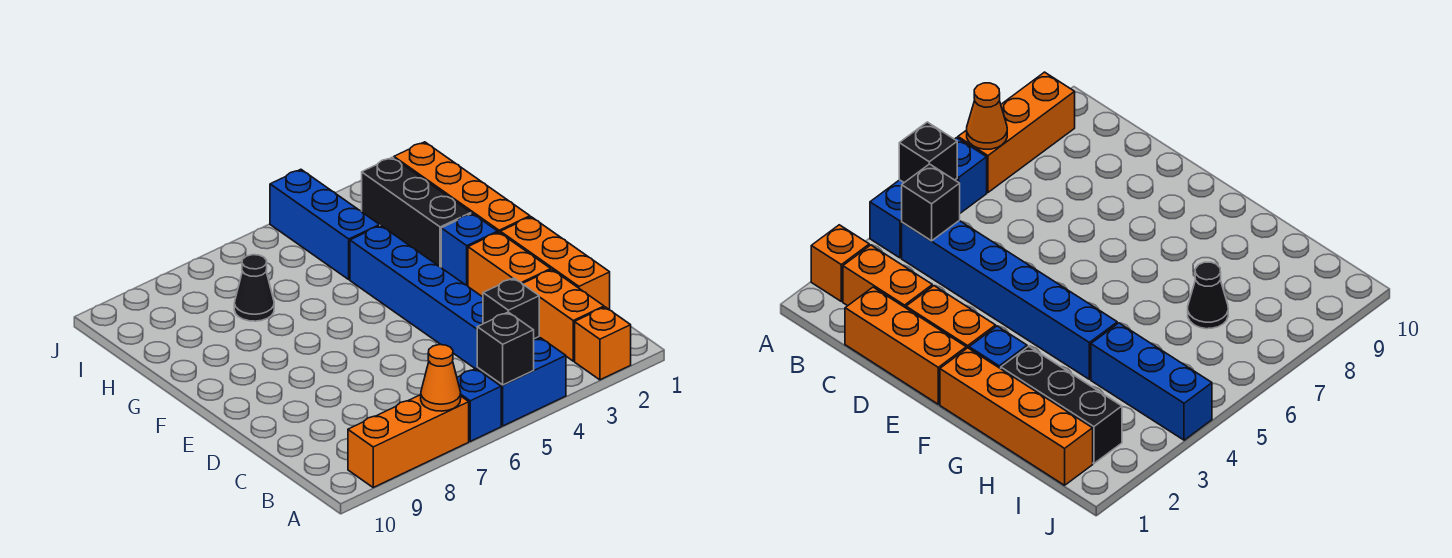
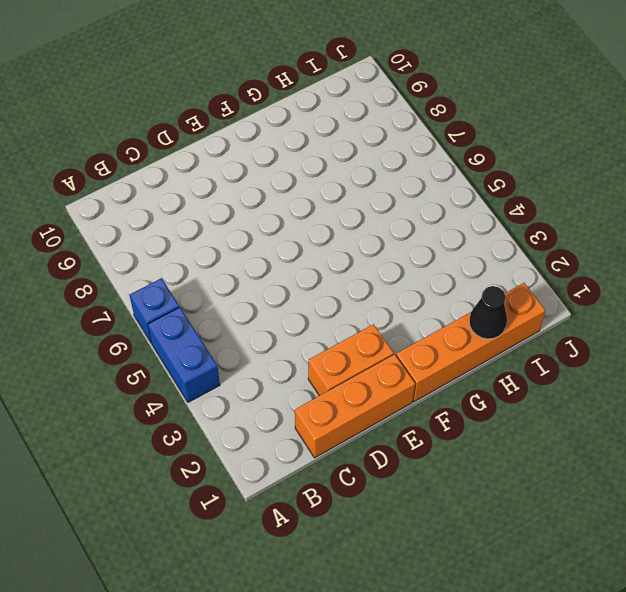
black cone H1 level 2 -> black cone H7 level 1
none -> orange brick A2 level 1
none -> orange brick A7:A9 level 1
none -> orange brick B2:C2 level 1

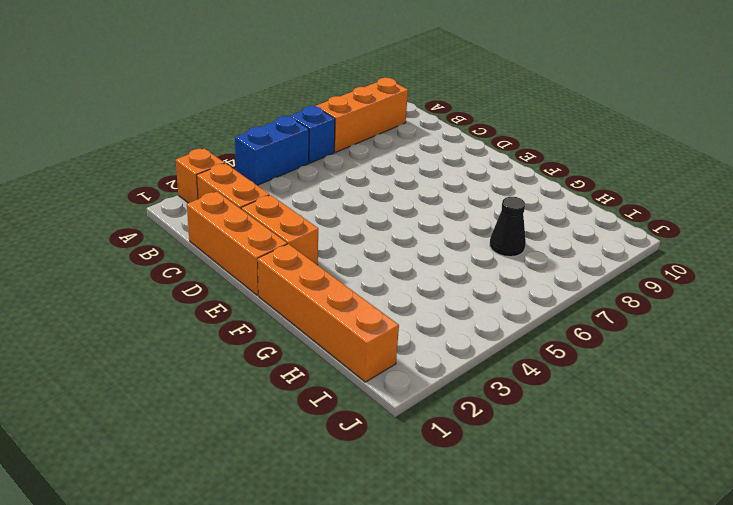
none -> blue brick B4:G4 level 1
none -> blue brick F2 level 1
none -> black brick G2:I2 level 1

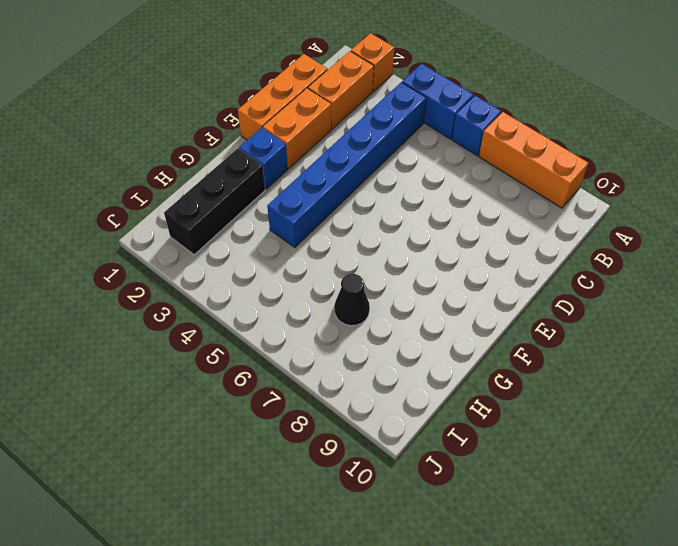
none -> orange brick F1:I1 level 1
none -> blue brick H4:J4 level 1
none -> black brick A5 level 2

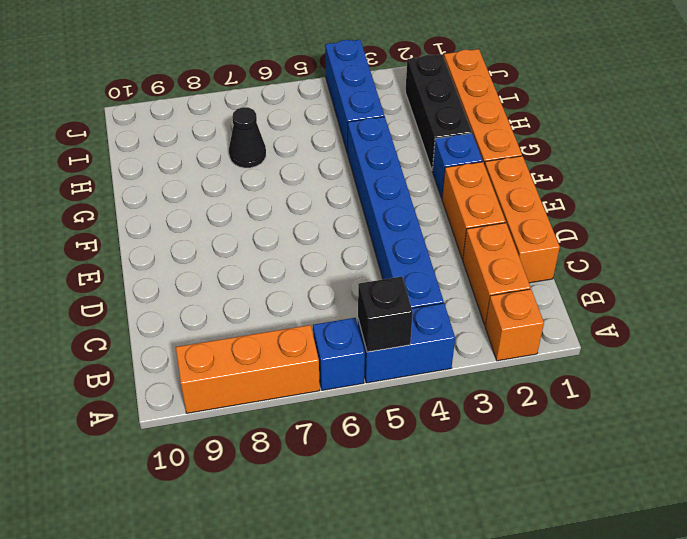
none -> orange cone A7 level 2
none -> black brick B4 level 2

